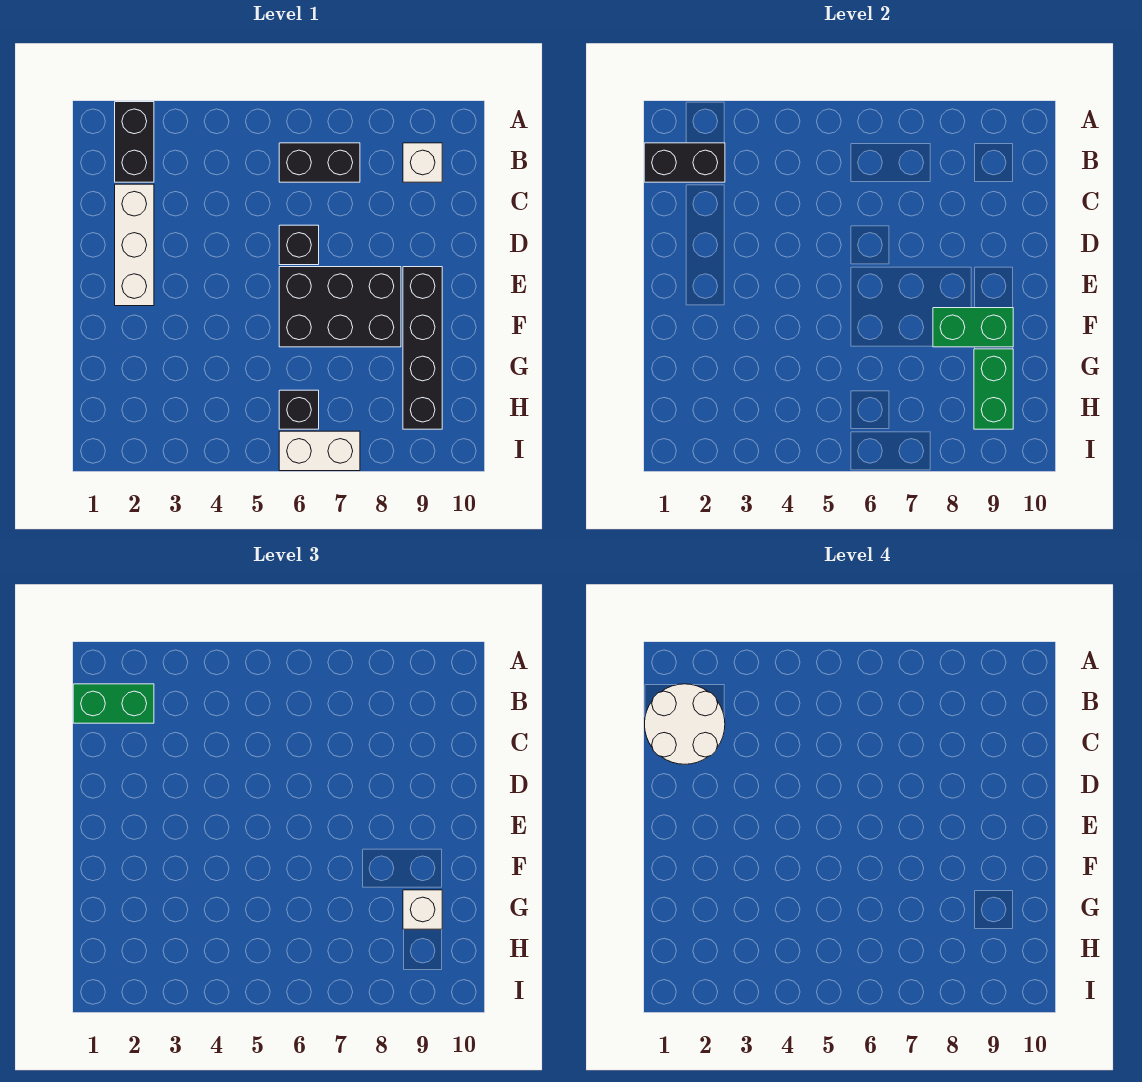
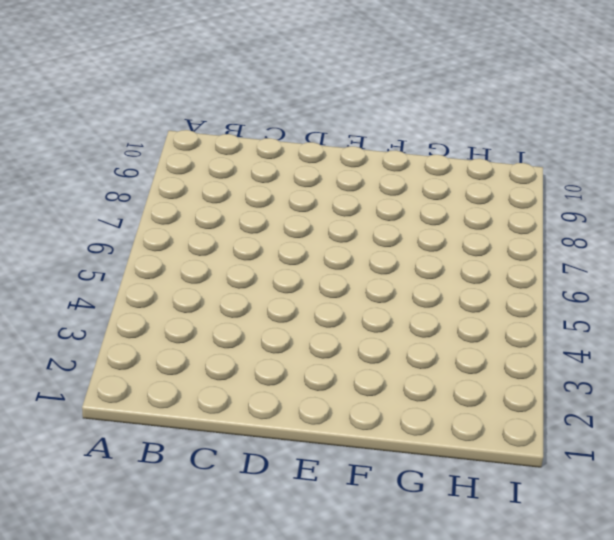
none -> black brick A2:B2 level 1
none -> black brick B6:B7 level 1
none -> white brick B9 level 1

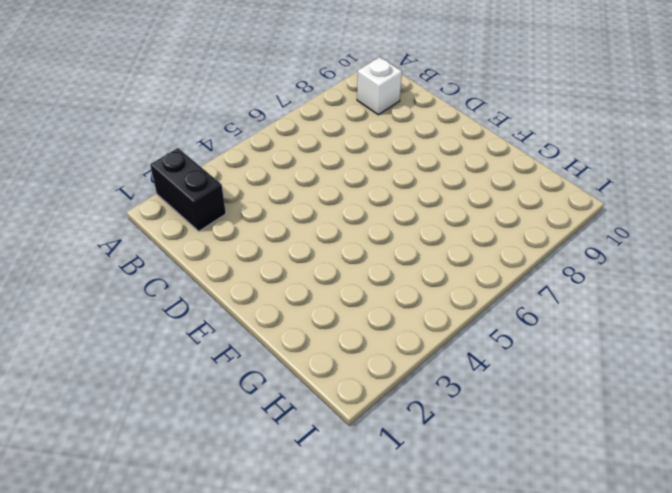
none -> black brick B6:B7 level 1
none -> white brick C2:E2 level 1
none -> black brick D6 level 1

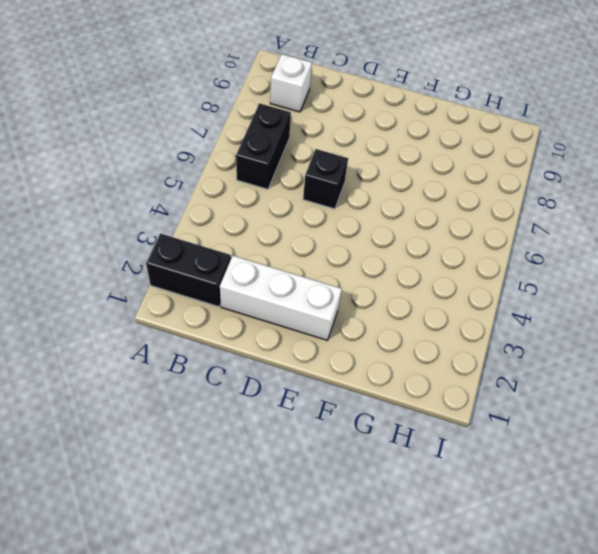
none -> black brick E6:F8 level 1
none -> black brick E9:H9 level 1
none -> black brick H6 level 1

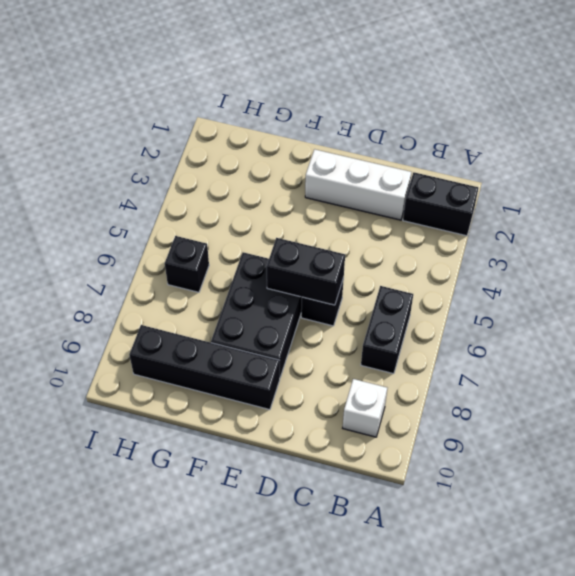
black brick D6:E6 level 2 -> black brick B1:B2 level 2
none -> white brick I6:I7 level 1
none -> green brick F8:F9 level 2
none -> green brick G9:H9 level 2

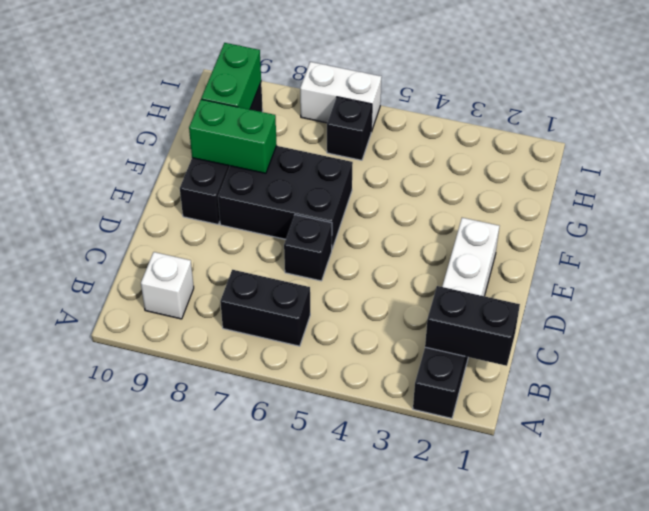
none -> green brick B1:B2 level 3
none -> white brick G9 level 3
none -> white round brick B1:C2 level 4

